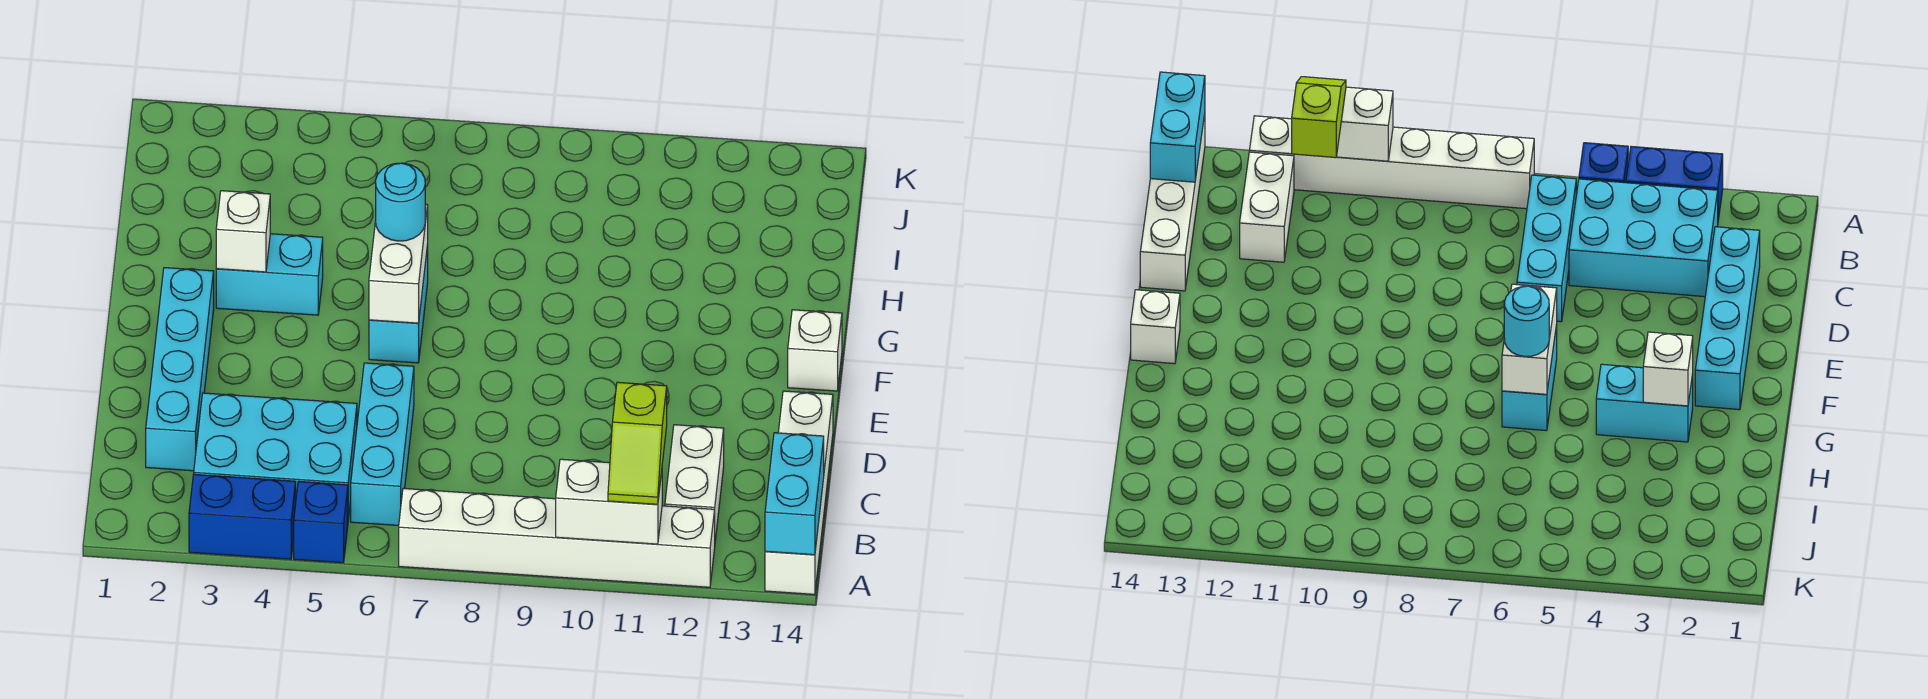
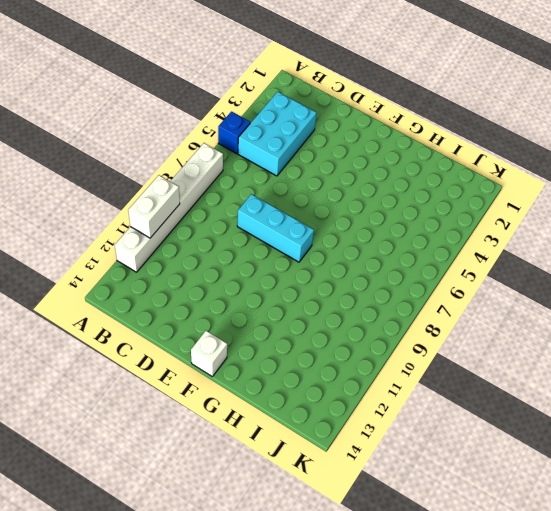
cyan brick D8:F8 level 1 -> cyan brick B6:D6 level 1
none -> blue brick A3:A4 level 1
none -> white brick A14:D14 level 1
none -> white brick B12:C12 level 1

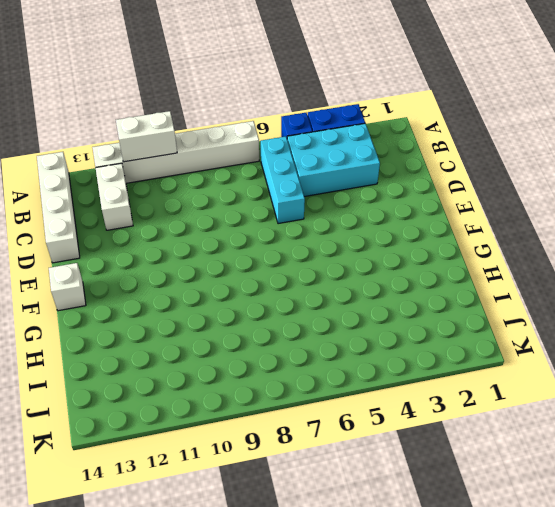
none -> cyan brick C2:F2 level 1
none -> cyan brick F6:G6 level 1
none -> cyan brick G3:G4 level 1

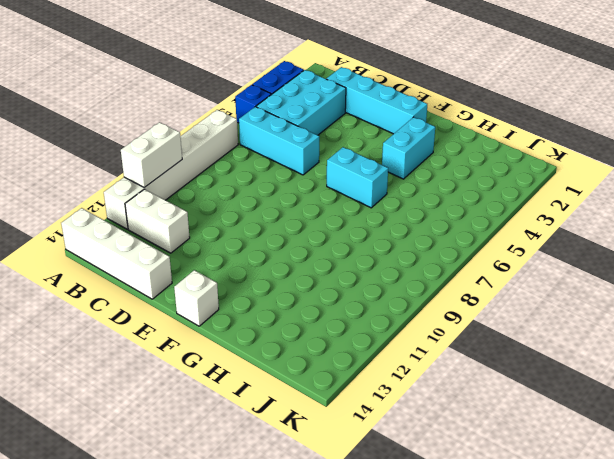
none -> cyan brick A14:B14 level 2
none -> white brick F6:G6 level 2
none -> white brick G3 level 2

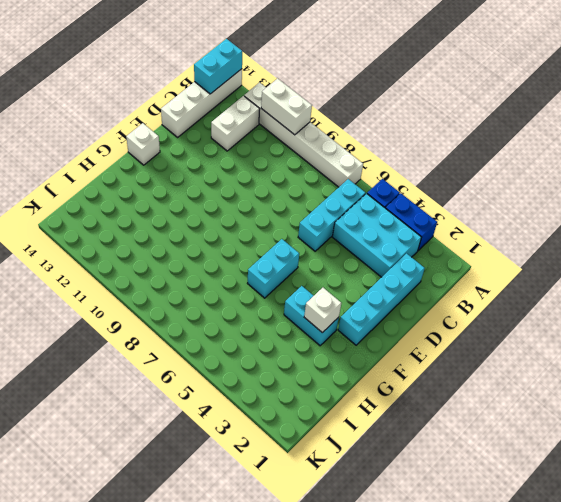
none -> white brick F6:G6 level 2
none -> lime slope A11:B11 level 3 top B
none -> cyan round brick G6 level 3

